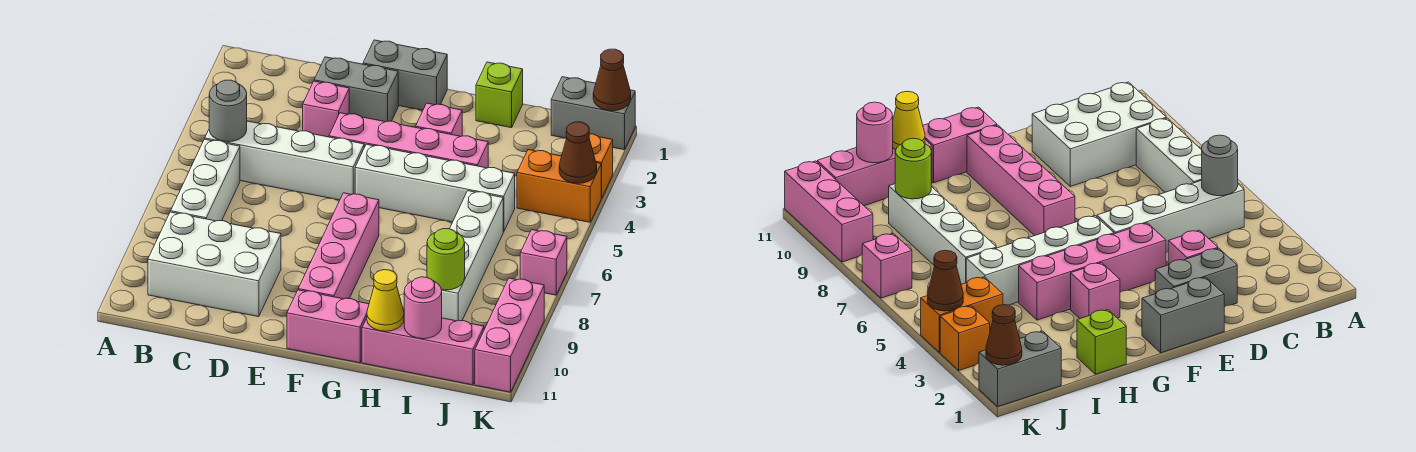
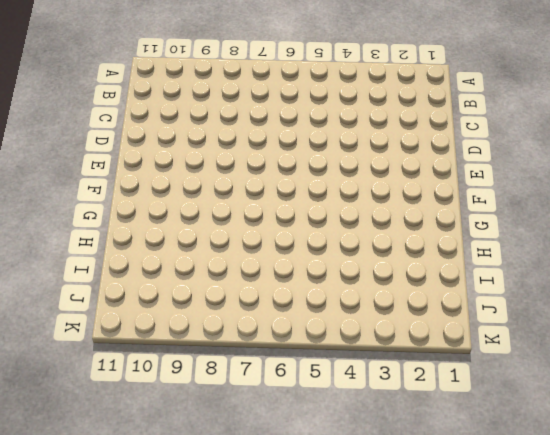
none -> white brick B5:E5 level 1
none -> white brick B6:B8 level 1
none -> white brick B9:D10 level 1

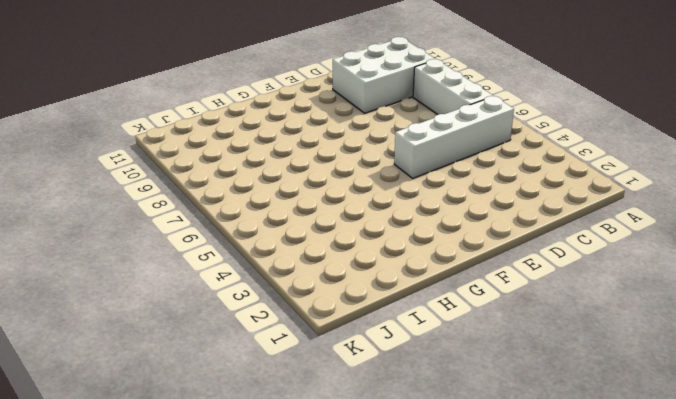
none -> grey brick D2:E2 level 1
none -> pink brick D3 level 1
none -> grey brick E1:F1 level 1

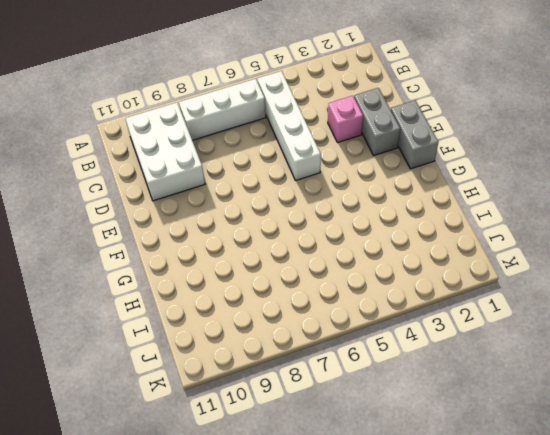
none -> pink brick E4:H4 level 1
none -> white brick F5:I5 level 1
none -> pink brick F7:F10 level 1

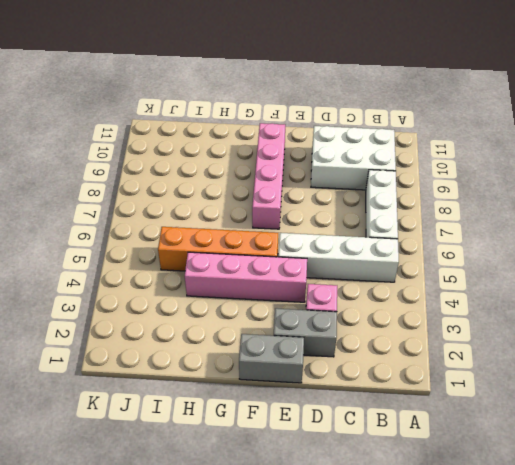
orange brick F5:I5 level 1 -> white brick F5:I5 level 1
none -> pink brick F11:G11 level 1
none -> pink brick G3 level 1
none -> lime brick H1 level 1

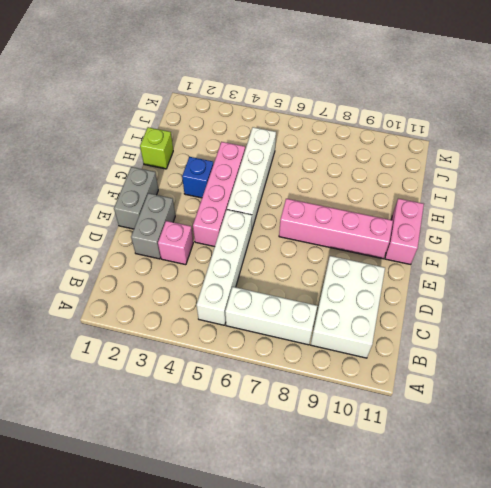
blue brick G3 level 1 -> pink brick G3 level 1
none -> pink brick H11:J11 level 1
none -> white brick I6:I9 level 1
none -> grey brick J1:K1 level 1

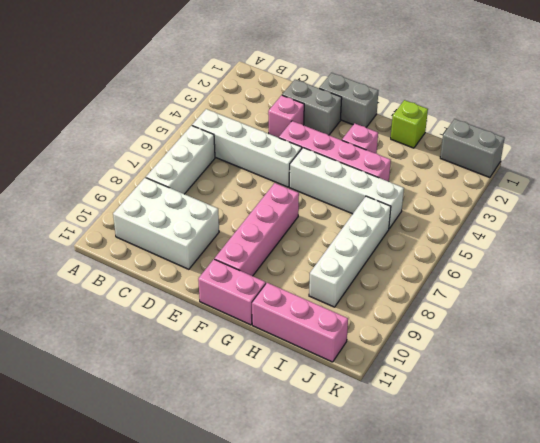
none -> orange brick J4:K4 level 1
none -> orange brick K3 level 1
none -> pink brick K7 level 1

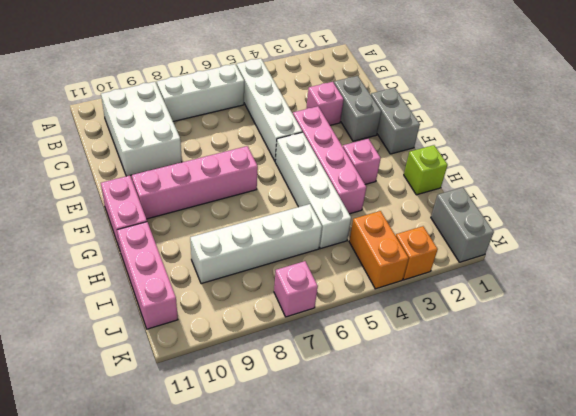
none -> pink brick K9:K11 level 1
none -> grey round brick B5 level 2
none -> yellow cone H11 level 2

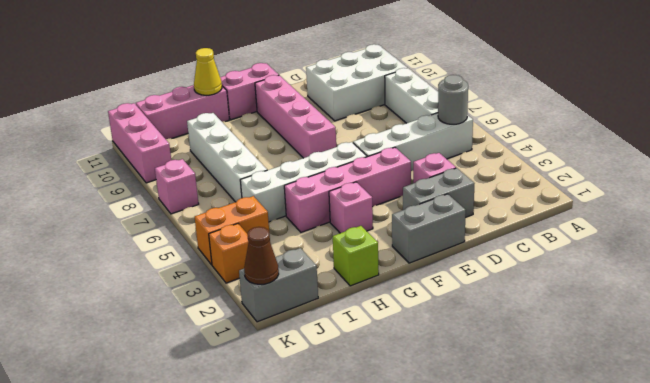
none -> lime round brick I9 level 2
none -> pink round brick I11 level 2
none -> brown cone K4 level 2

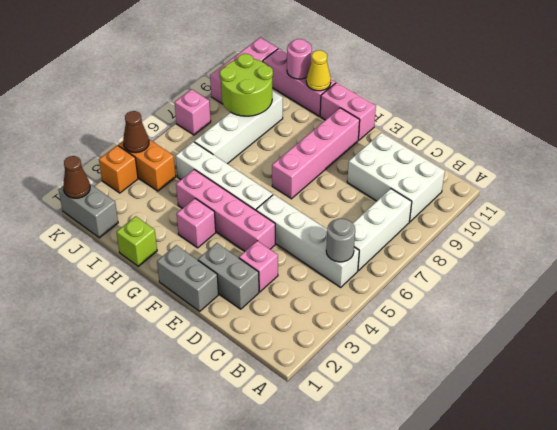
lime round brick I8:J9 level 2 -> lime round brick I9 level 2

